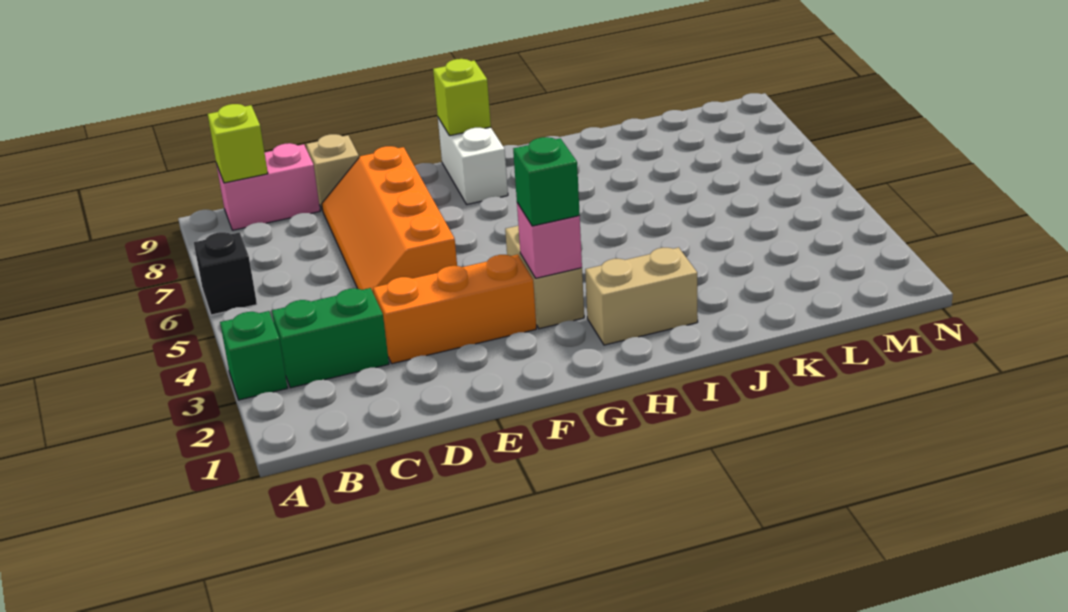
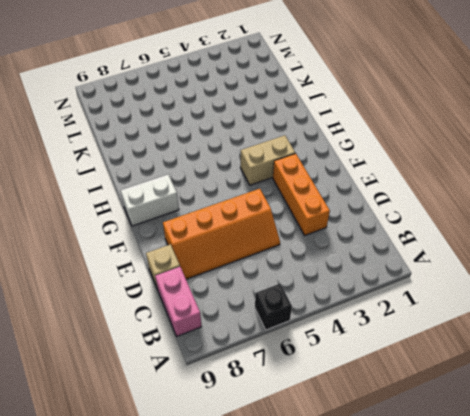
none -> green brick A3 level 1
none -> green brick B3:C3 level 1
none -> tan brick H2:I2 level 1

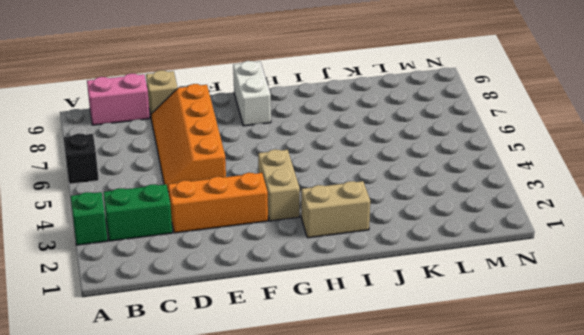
none -> lime brick B9 level 2
none -> pink brick G3 level 2
none -> lime brick G9 level 2

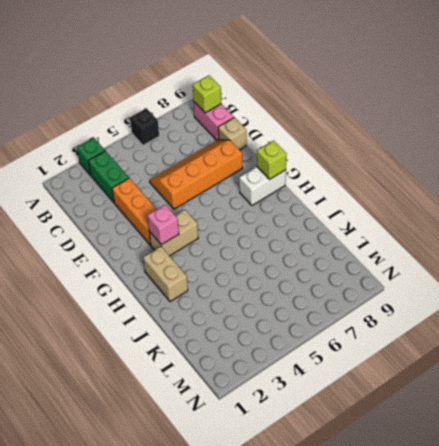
none -> green brick G3 level 3

